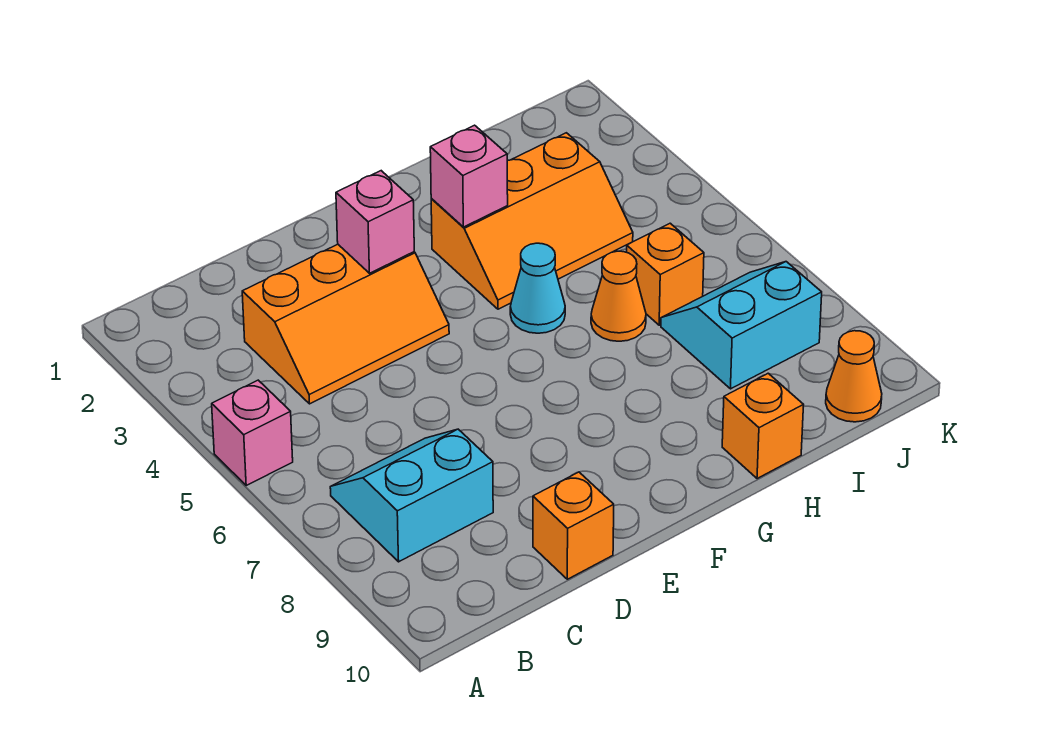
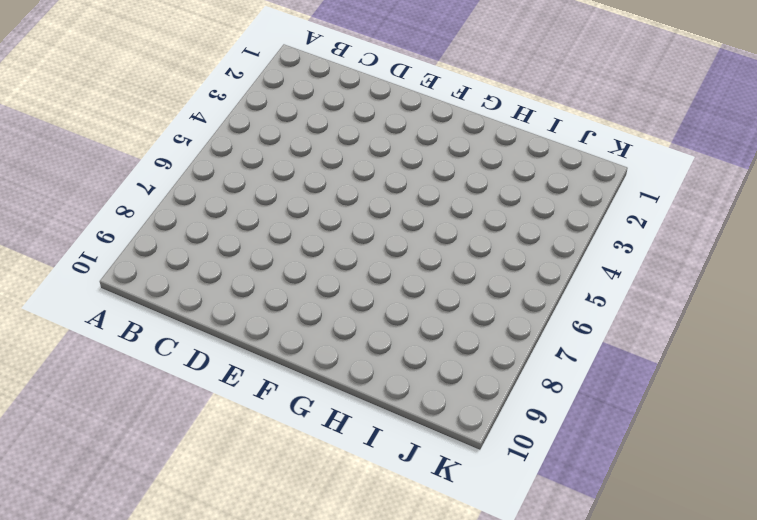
none -> pink brick A5 level 1
none -> cyan slope B7:C8 level 1 top 8
none -> orange slope C3:E4 level 1 top 3

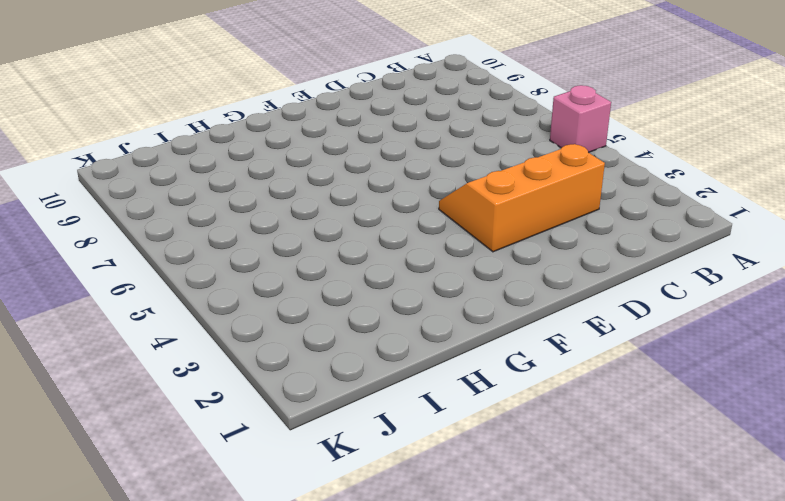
none -> cyan slope B7:C8 level 1 top 8
none -> orange brick D10 level 1
none -> orange slope G3:I4 level 1 top 3

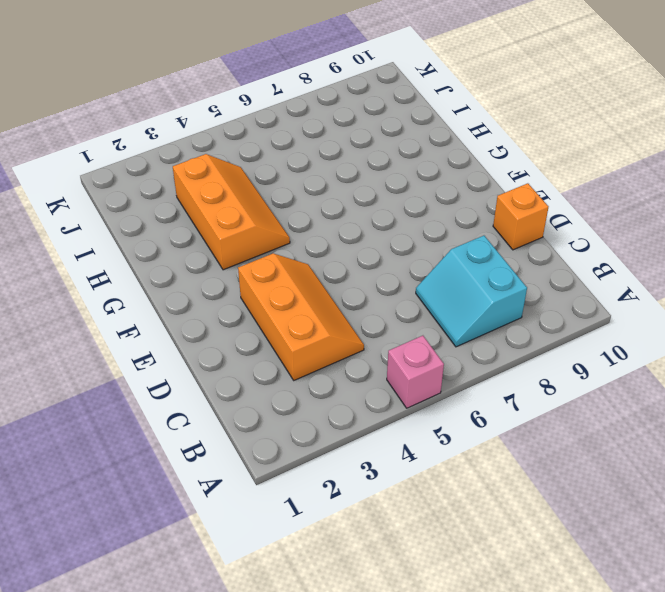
none -> cyan cone G5 level 1
none -> orange cone H6 level 1
none -> orange brick H10 level 1

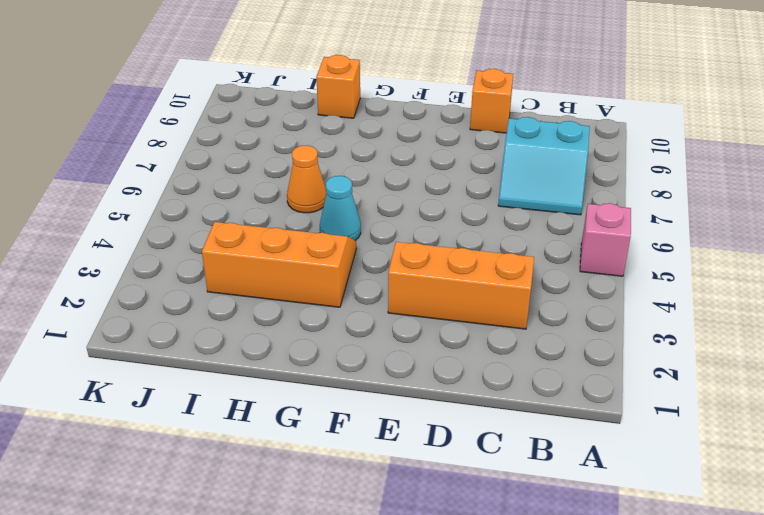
none -> orange brick I6 level 1
none -> cyan slope I7:J8 level 1 top 8
none -> orange cone J10 level 1

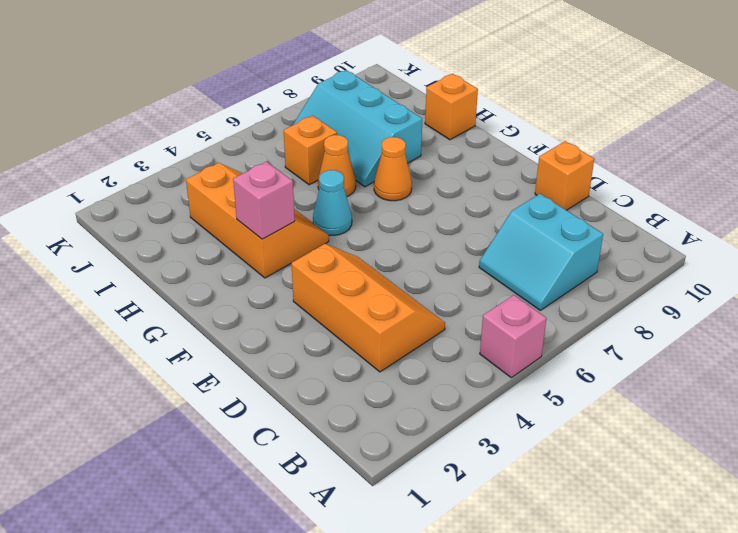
orange cone G7 level 1 -> orange cone J10 level 1
cyan slope H7:J8 level 1 top 8 -> cyan slope I7:J8 level 1 top 8
none -> pink brick E3 level 2

